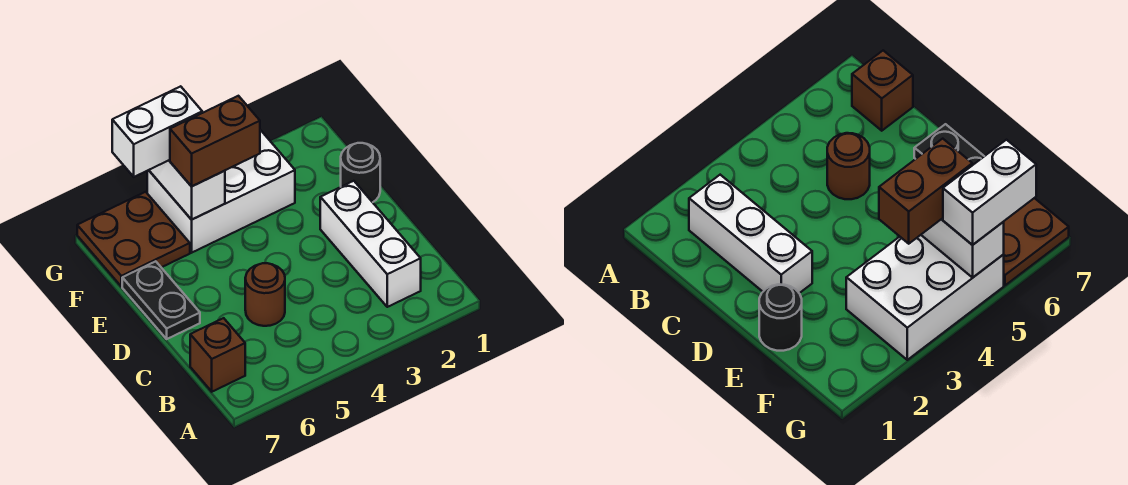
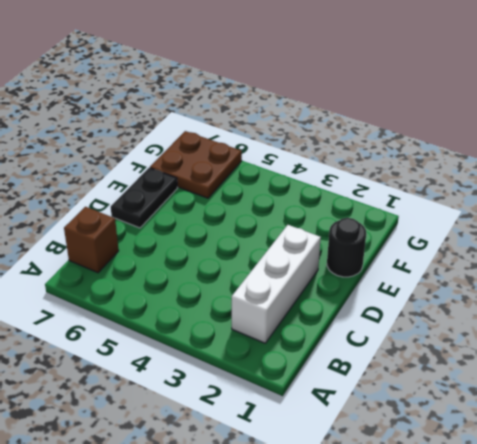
none -> brown round brick C5 level 1
none -> white brick F3:G5 level 1

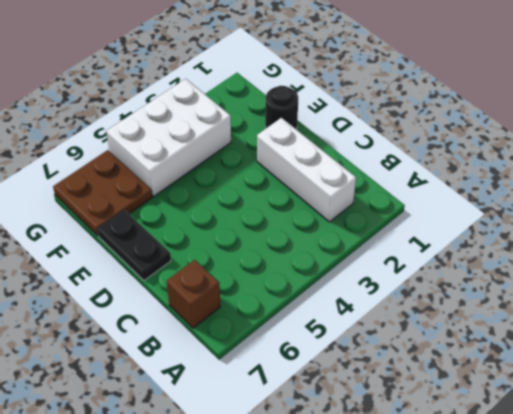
none -> brown round brick C5 level 1
none -> white brick F5:G5 level 2

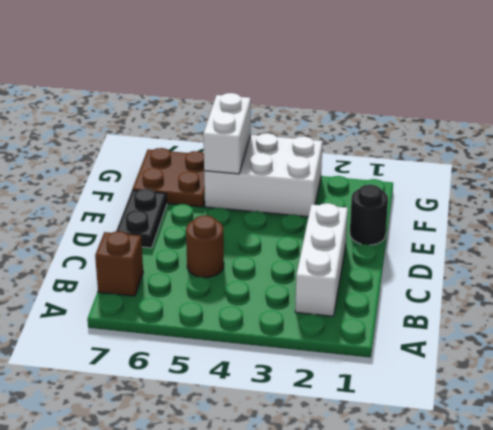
none -> brown brick F4:F5 level 3
none -> white brick G5:G6 level 3

